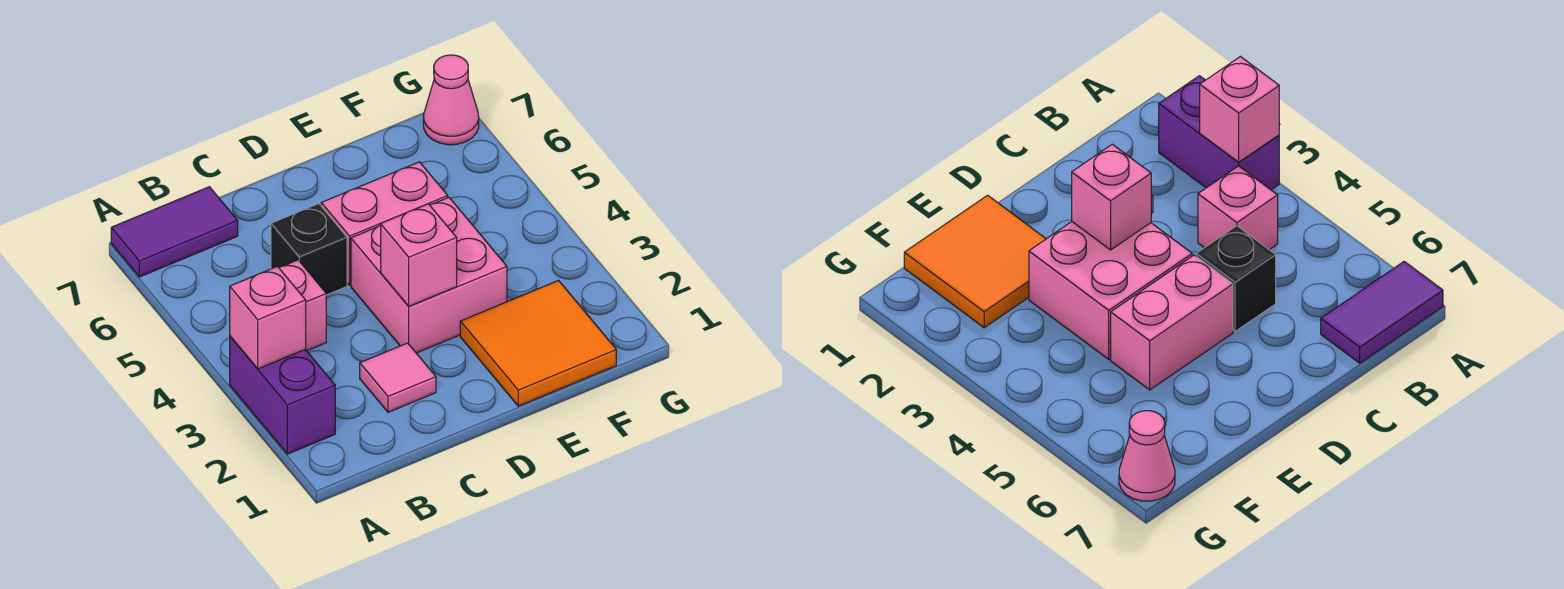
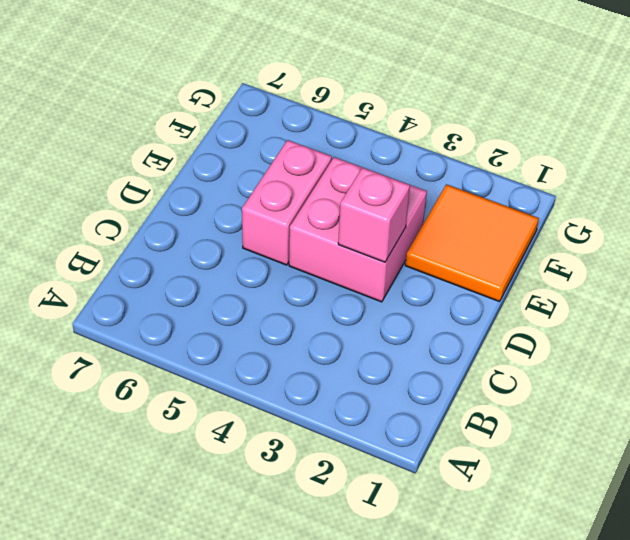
none -> purple brick A2:A3 level 1
none -> purple tile A7:B7 level 1

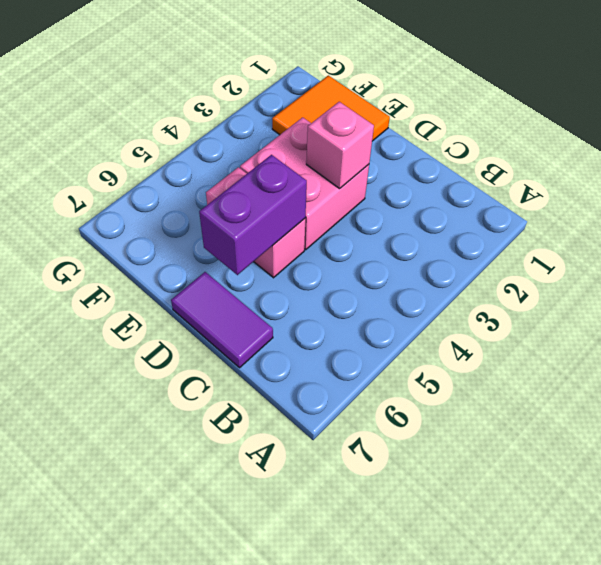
purple tile C7:D7 level 1 -> purple tile A7:B7 level 1
purple brick D5:D6 level 2 -> purple brick A2:A3 level 1
none -> pink brick B4 level 1
none -> pink tile C2 level 1

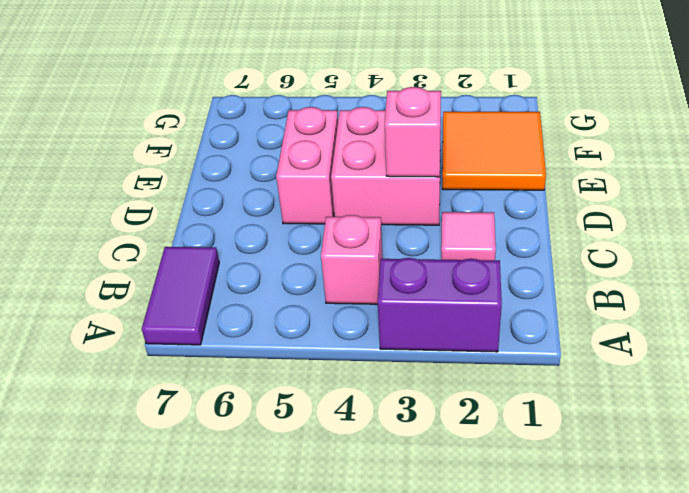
none -> black brick C5 level 1
none -> pink cone G7 level 1

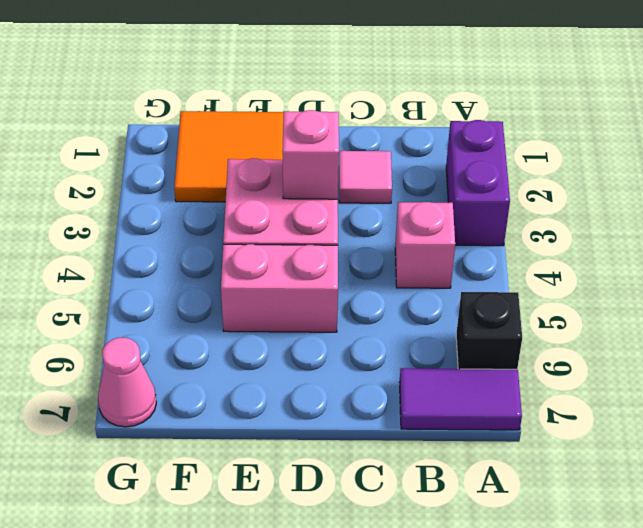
black brick A6 level 1 -> black brick C5 level 1
none -> pink brick A3 level 2

